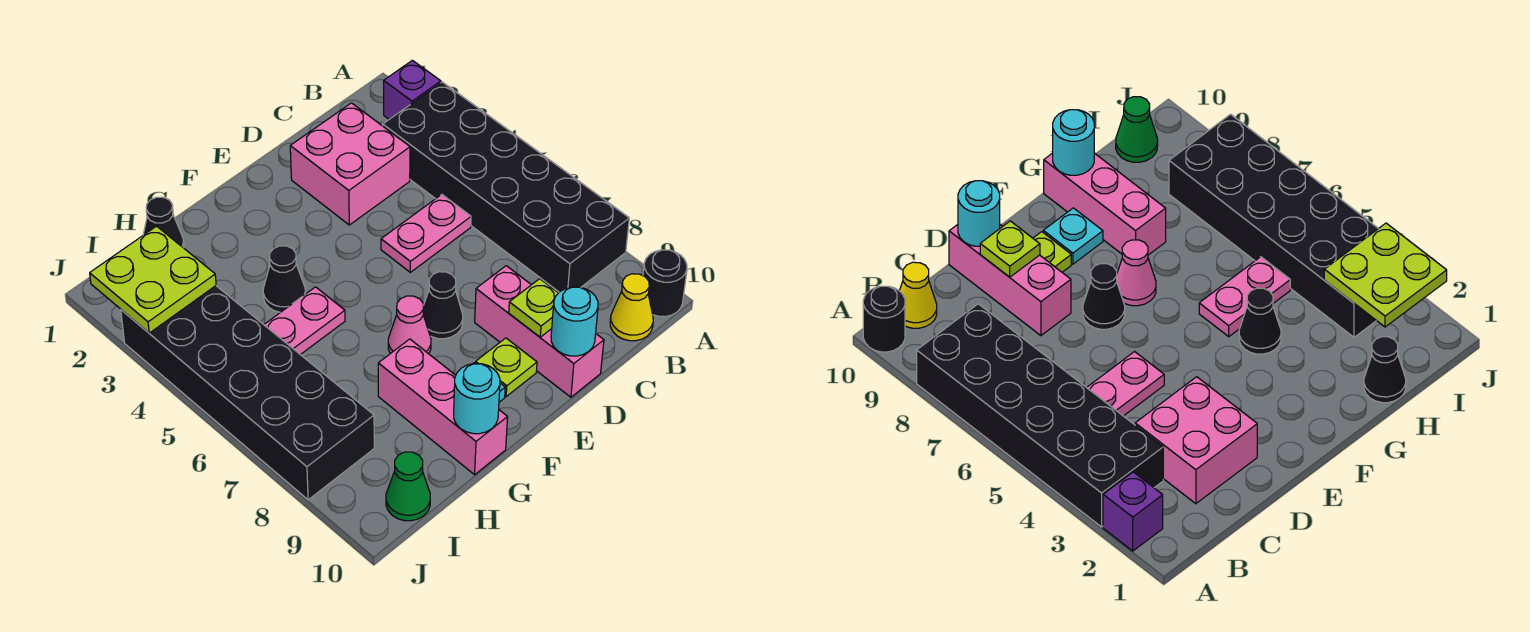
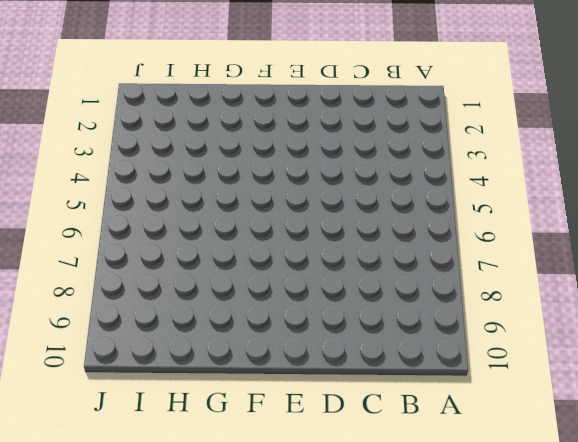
none -> purple brick A2 level 1
none -> black brick A3:B8 level 1
none -> black round brick A10 level 1

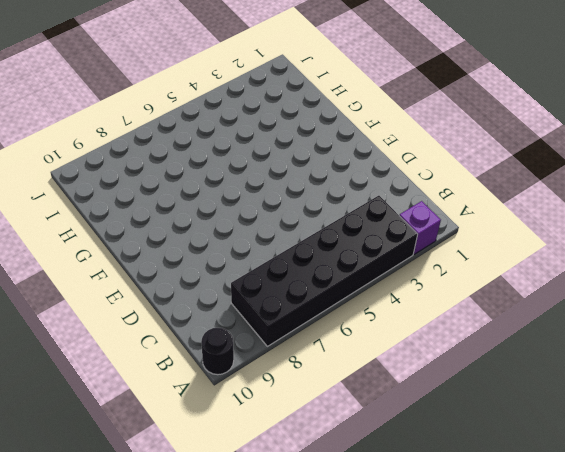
none -> yellow cone B10 level 1
none -> pink brick C2:D3 level 1
none -> pink plate C5:D5 level 1

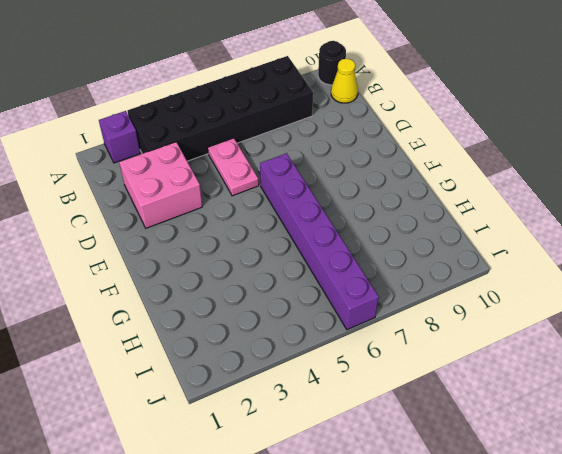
purple brick E6:J6 level 1 -> black brick I3:J8 level 1
none -> pink brick D8:D10 level 1
none -> black cone E7 level 1
none -> lime plate E9 level 1

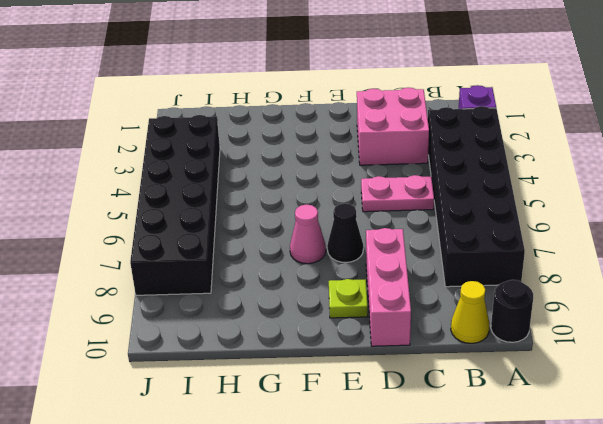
none -> cyan plate F9 level 1
none -> black cone G4 level 1
none -> pink plate G5:H5 level 1

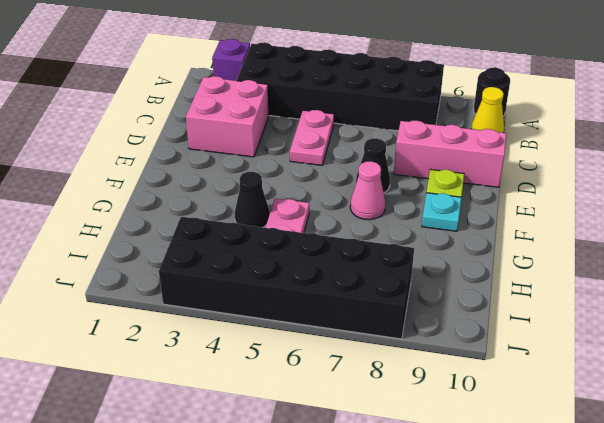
none -> pink brick G8:G10 level 1
none -> black cone H1 level 1
none -> green cone I10 level 1

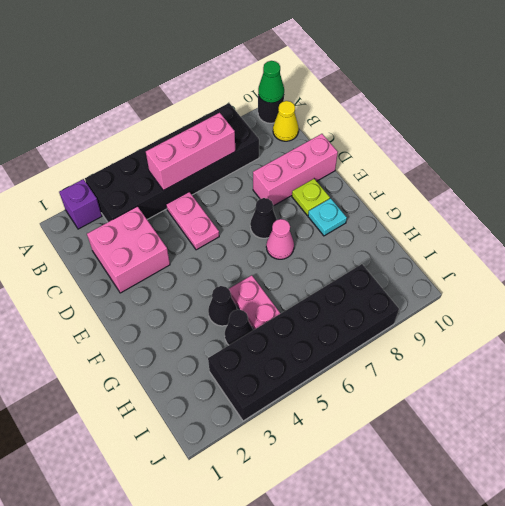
green cone A10 level 2 -> green cone I10 level 1
pink brick B5:B7 level 2 -> pink brick G8:G10 level 1
black cone H4 level 1 -> black cone H1 level 1
none -> lime plate D9 level 2
none -> cyan round brick D10 level 2
none -> cyan round brick G10 level 2

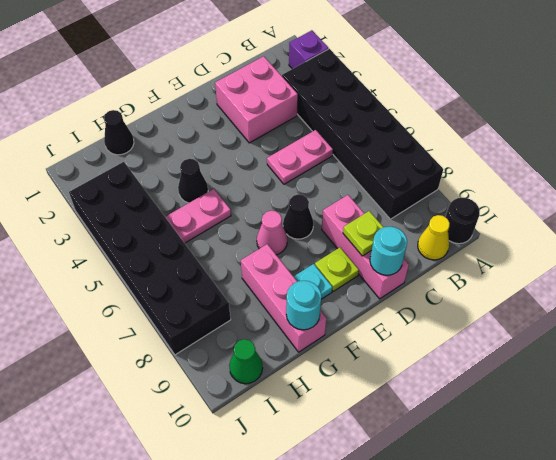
none -> lime plate I2:J3 level 2

